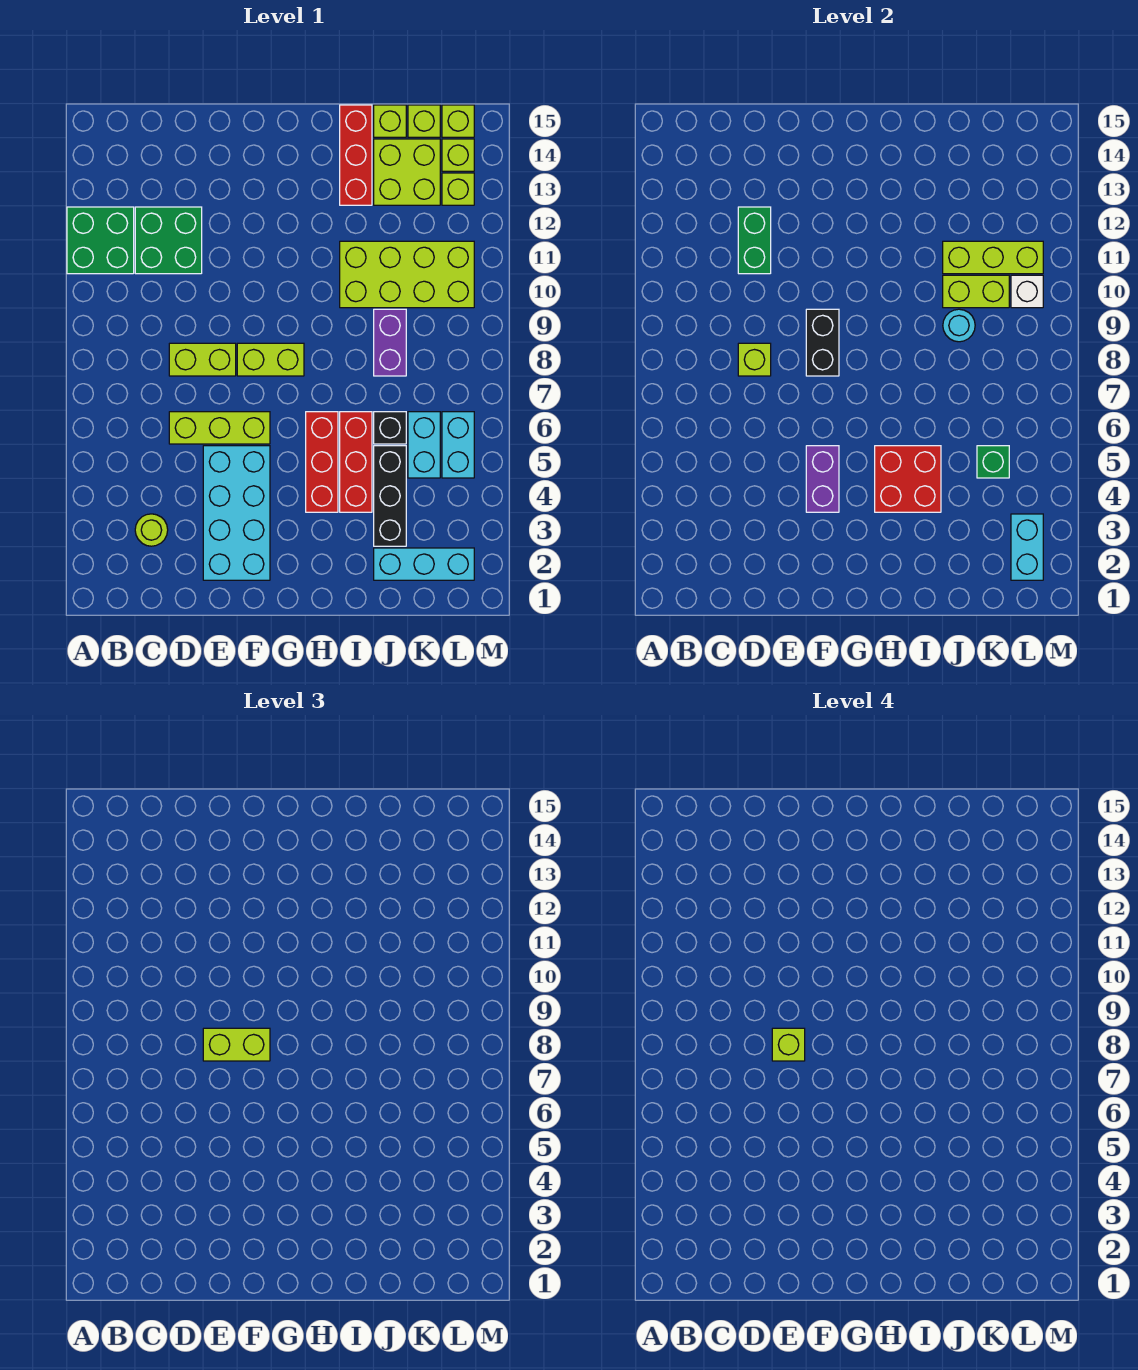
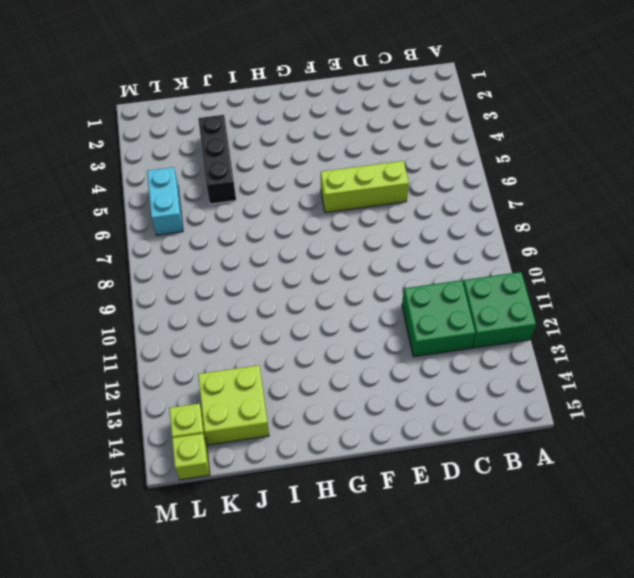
none -> lime round brick C3 level 1
none -> lime brick D8:E8 level 1
none -> cyan brick E2:F5 level 1
none -> lime brick F8:G8 level 1

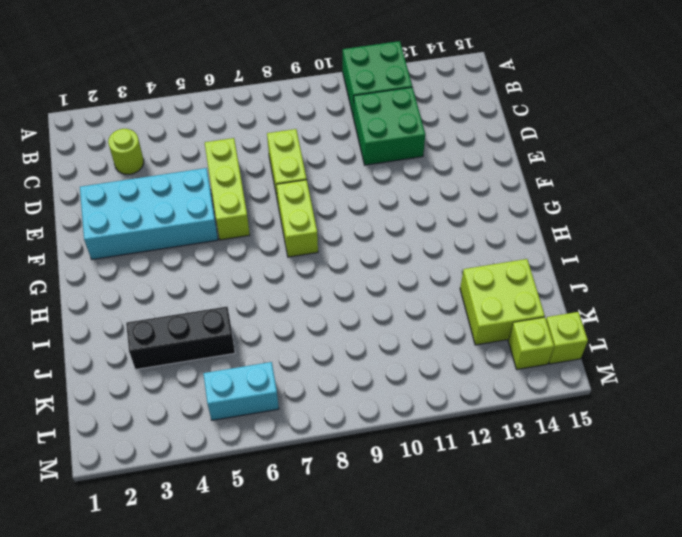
none -> red brick H4:H6 level 1
none -> red brick I4:I6 level 1
none -> lime brick I10:L11 level 1
none -> red brick I13:I15 level 1

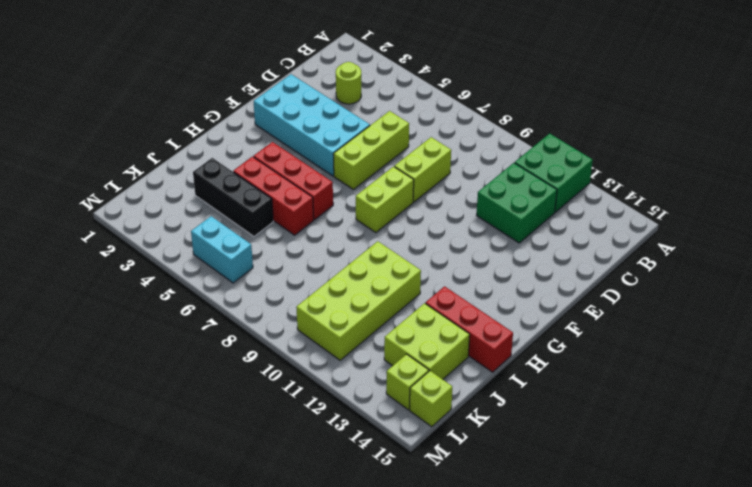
none -> cyan brick J2:L2 level 1
none -> black brick J6 level 1
none -> purple brick J8:J9 level 1
none -> lime brick J15 level 1

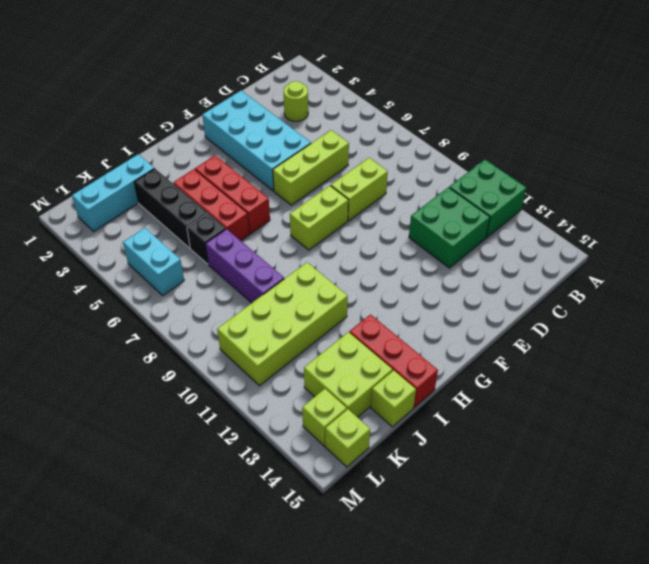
purple brick J7:J9 level 1 -> purple brick J8:J9 level 1
none -> cyan brick K5:K6 level 1
none -> lime brick K15 level 1
none -> lime brick L13 level 1
none -> lime brick D8 level 2

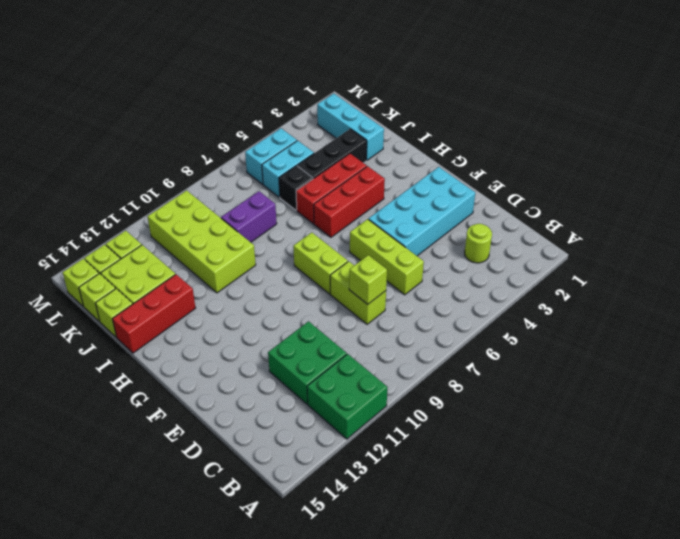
none -> green brick D11:D12 level 2
none -> purple brick F4:F5 level 2
none -> black brick F8:F9 level 2
none -> red brick H4:I5 level 2

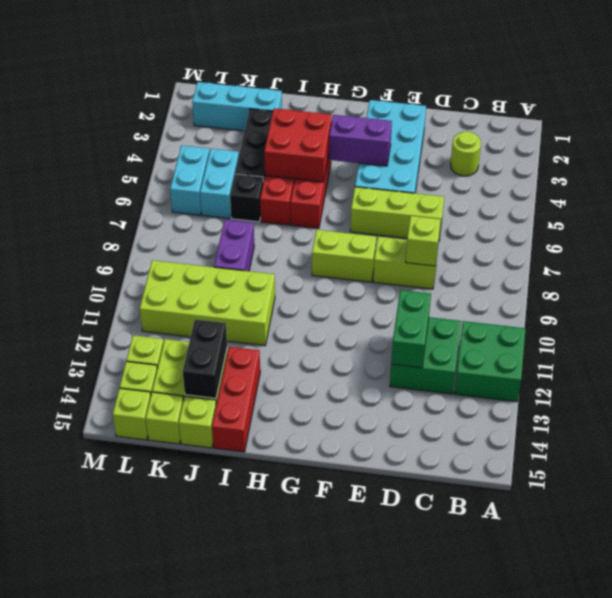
purple brick F4:G4 level 2 -> purple brick F4:F5 level 2
black brick J13:J14 level 2 -> black brick F8:F9 level 2
none -> cyan round brick J9 level 2
none -> lime brick J10:K10 level 2
none -> lime brick J11:L11 level 2
none -> green brick K5 level 2

